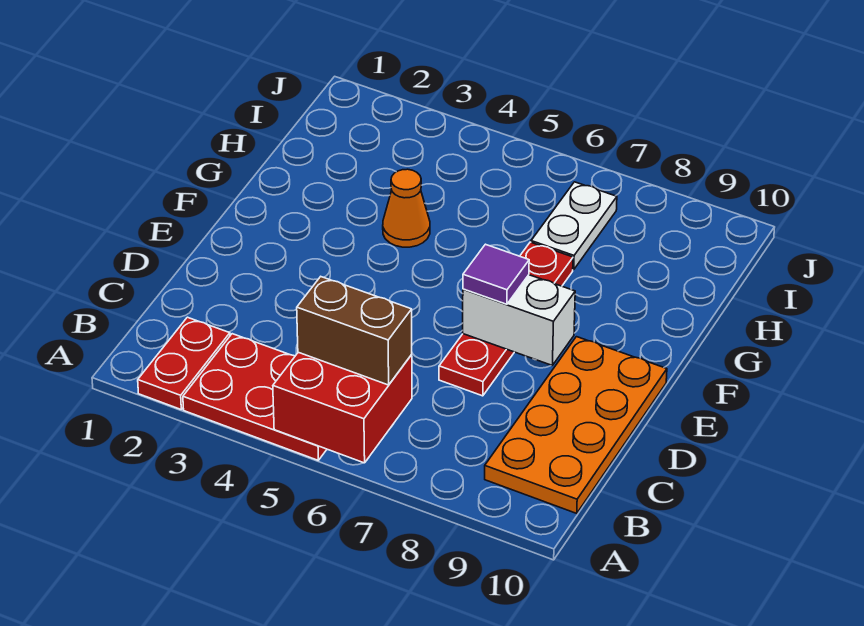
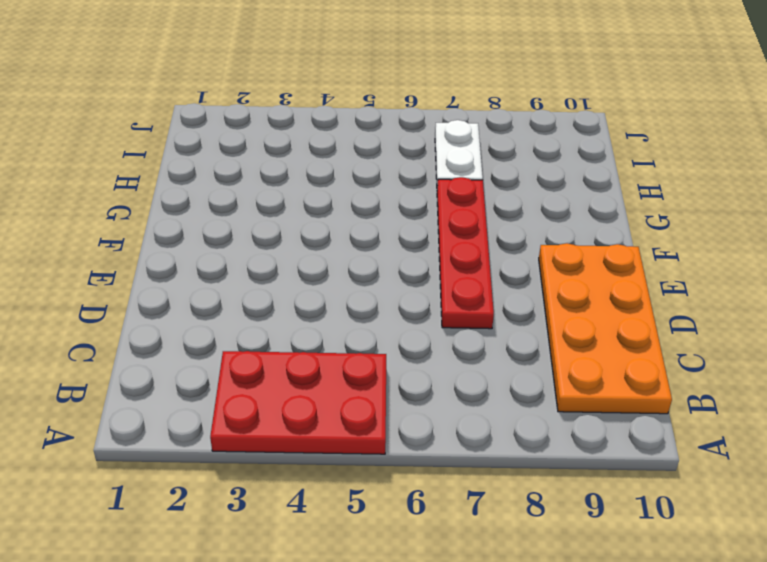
none -> red plate A2:B2 level 1
none -> orange cone G4 level 1

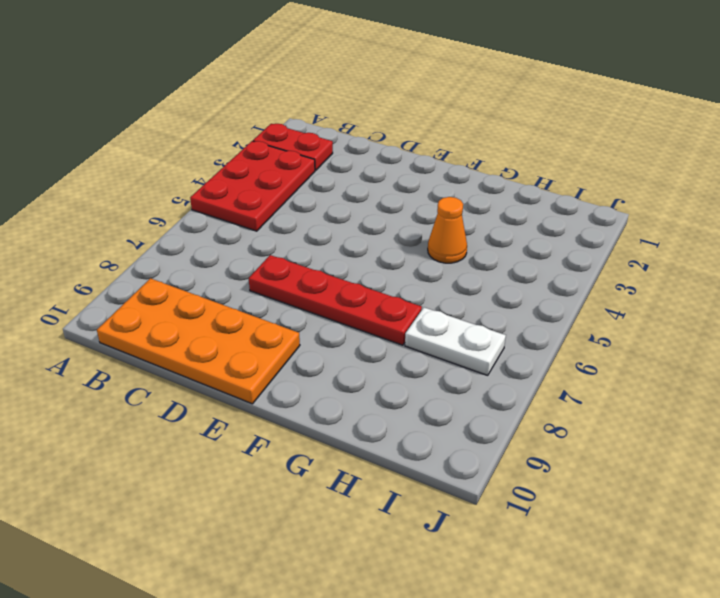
none -> red brick A5:B6 level 2
none -> white brick E7:E8 level 2

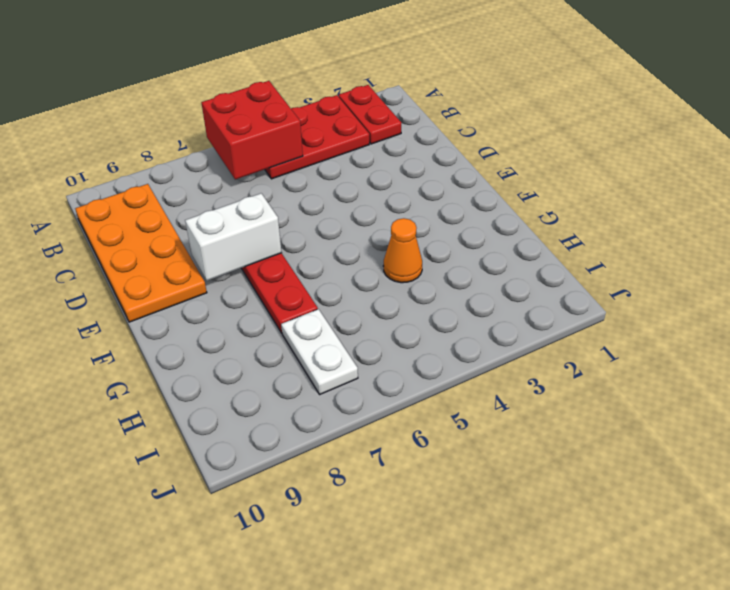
none -> brown brick B5:B6 level 3
none -> purple tile E7 level 3

